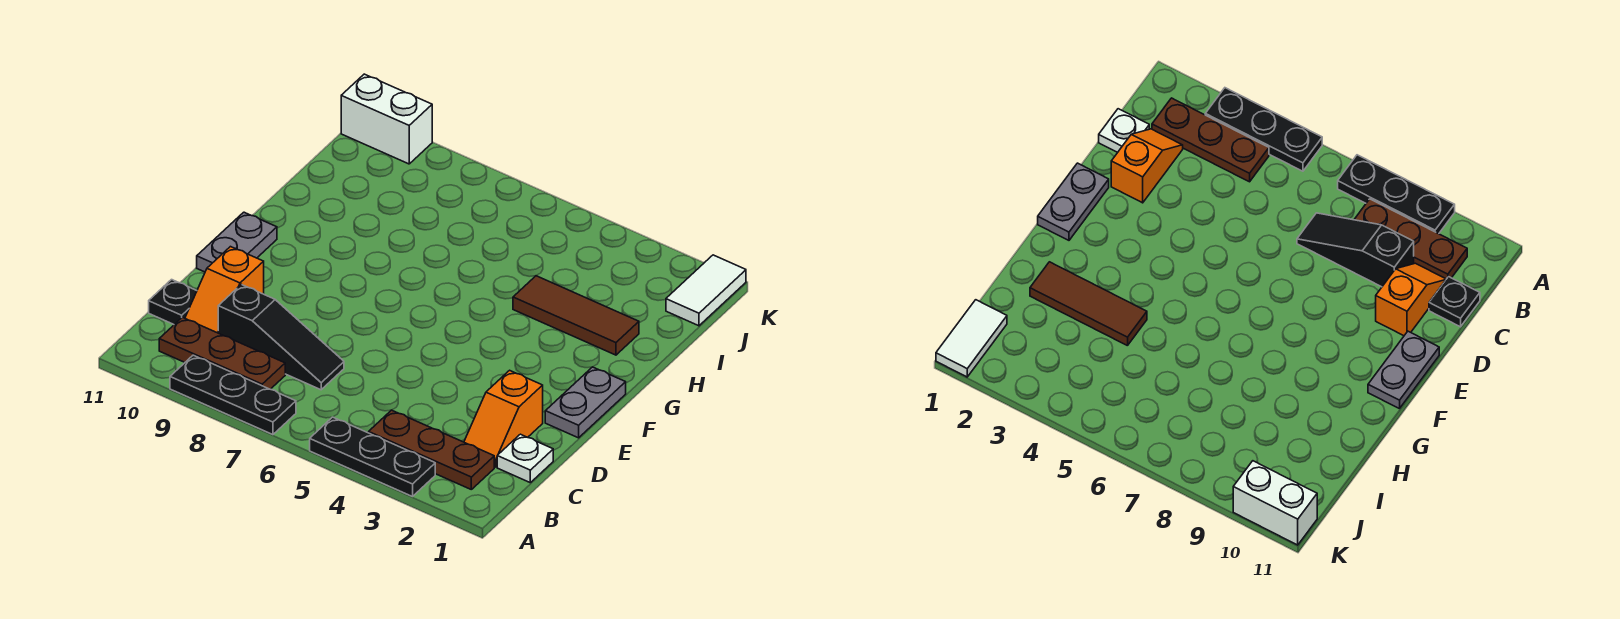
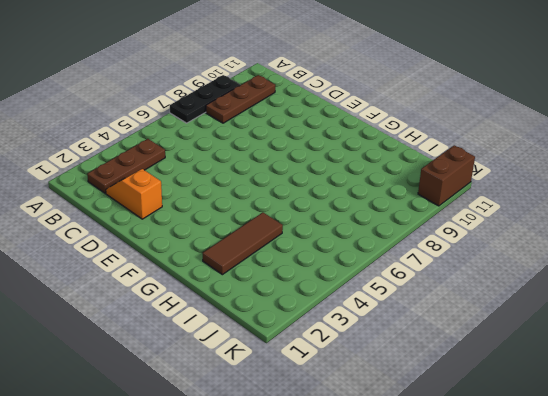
brown brick K10:K11 level 1 -> white brick K10:K11 level 1
none -> black plate A3:A5 level 1
none -> white plate C1 level 1
none -> black slope C7:C9 level 1 top 9

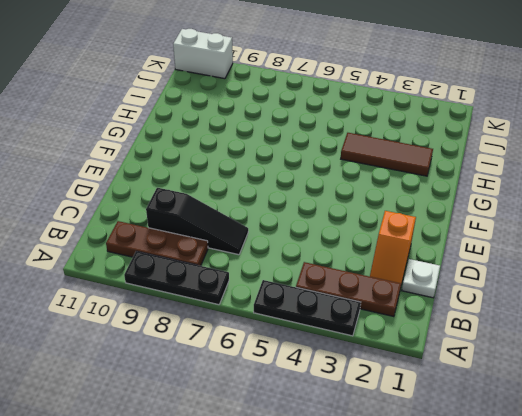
none -> orange slope C10:D10 level 1 top D
none -> black plate C11 level 1
none -> grey plate E1:F1 level 1

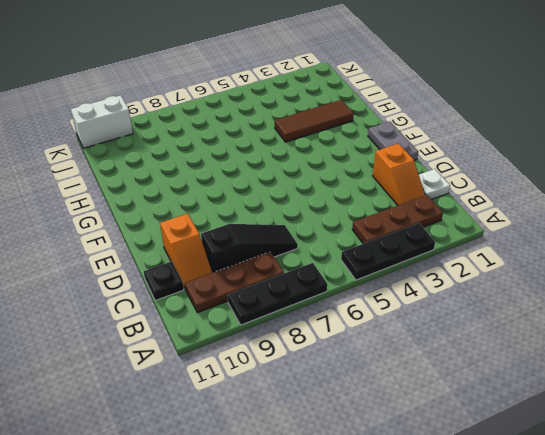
none -> grey plate E11:F11 level 1
none -> white tile J1:K1 level 1

